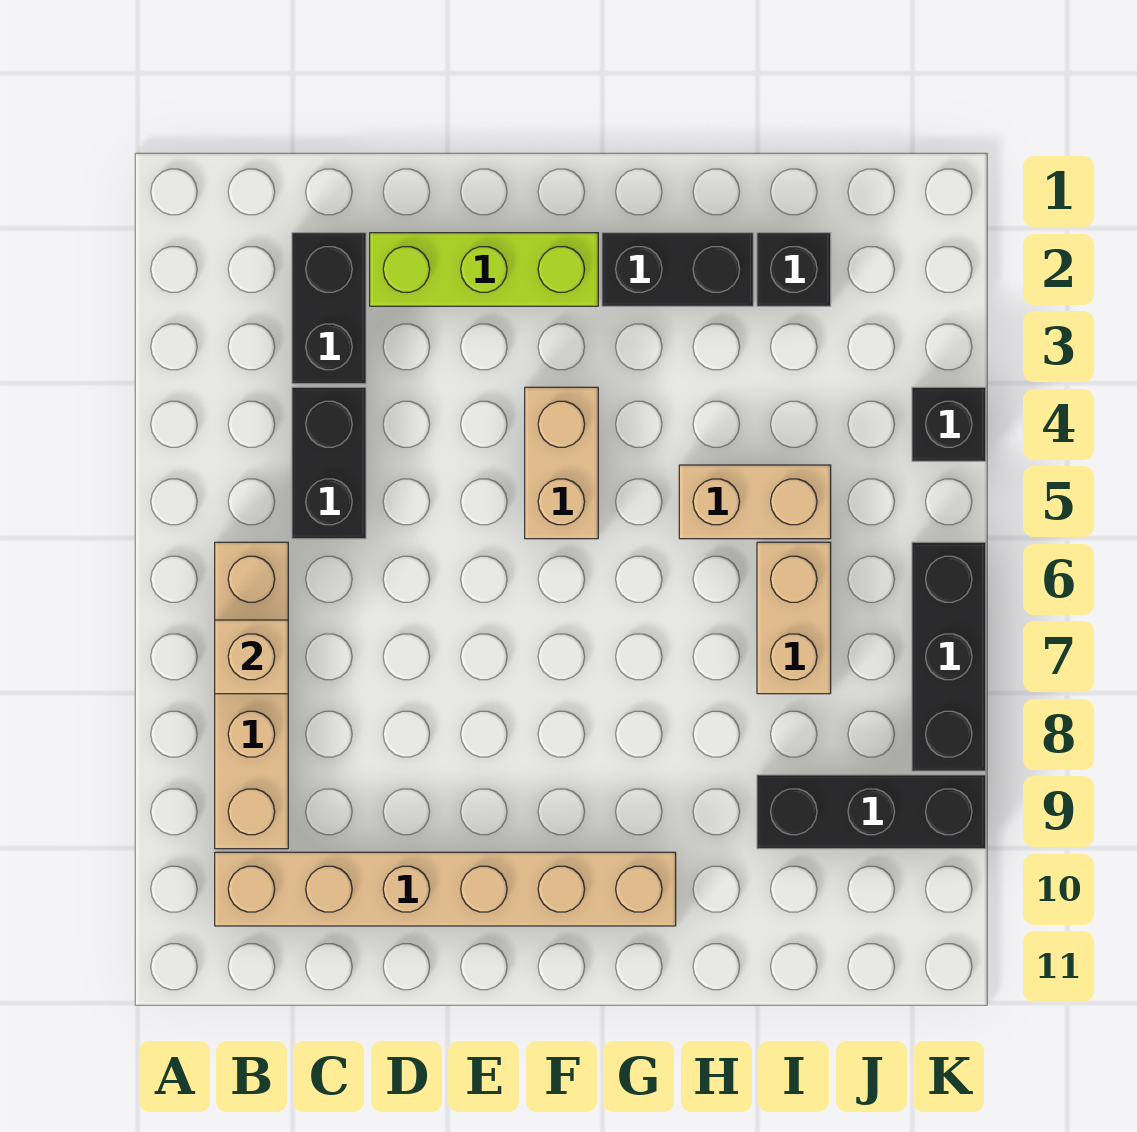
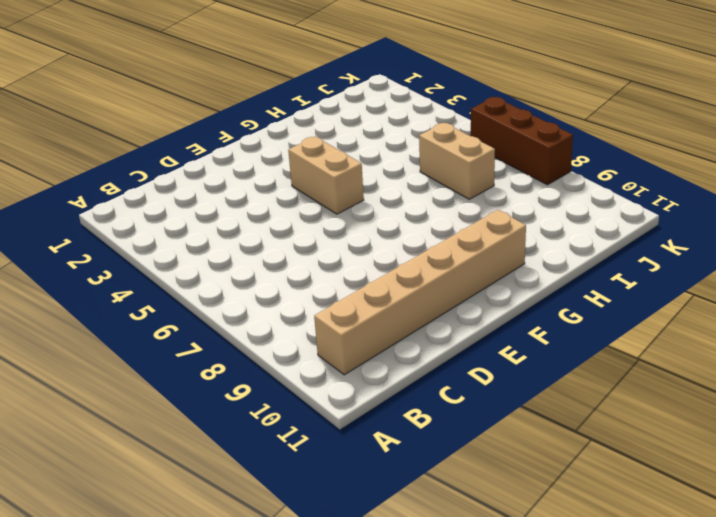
brown brick K6:K8 level 1 -> black brick K6:K8 level 1
none -> tan brick B6:B9 level 1
none -> black brick C2:C3 level 1
none -> black brick C4:C5 level 1

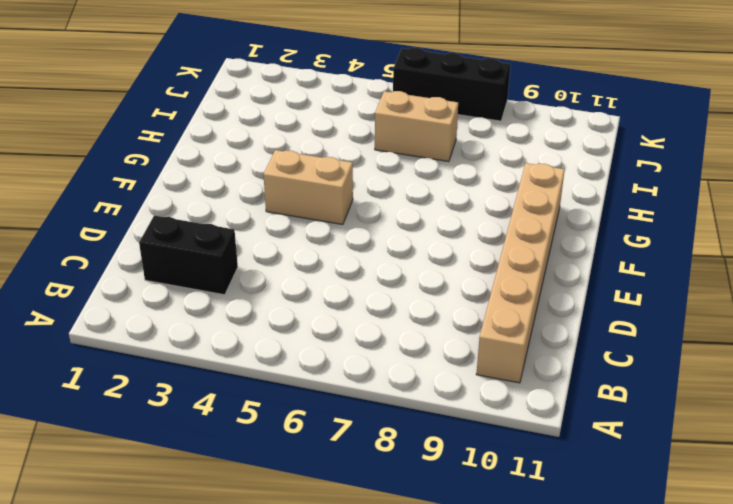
none -> tan brick B6:B9 level 1
none -> black brick C4:C5 level 1
none -> lime brick D2:F2 level 1

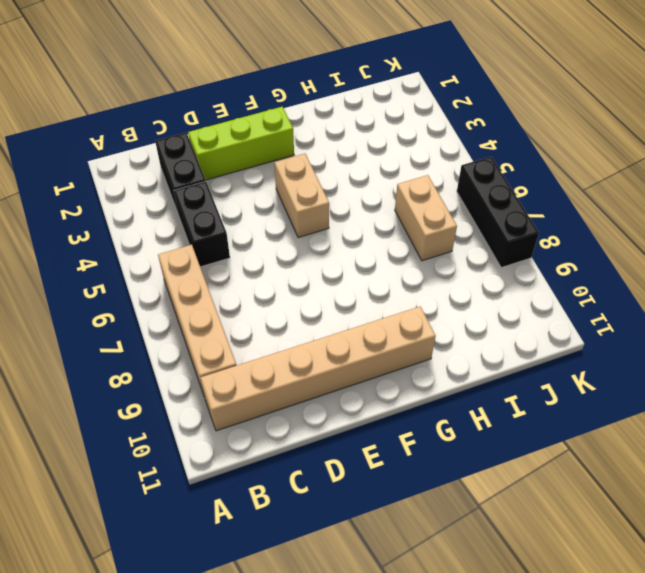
none -> black brick G2:H2 level 1
none -> tan brick H5:I5 level 1
none -> black brick I2 level 1

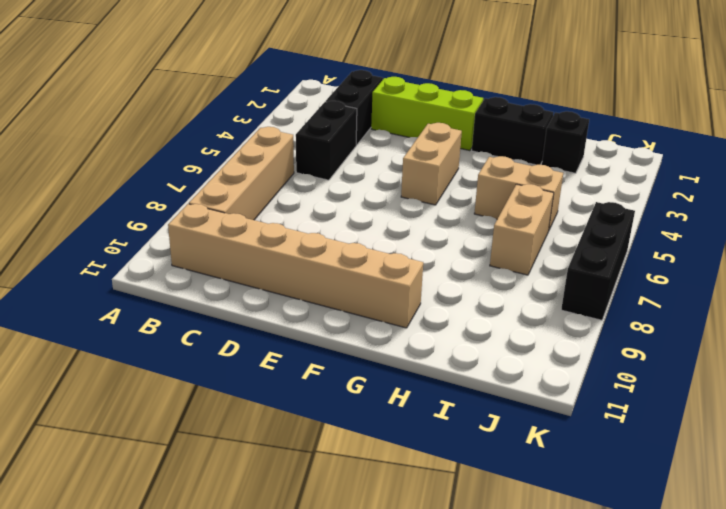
none -> black brick I9:K9 level 1
none -> black brick K4 level 1
none -> tan brick B7 level 2

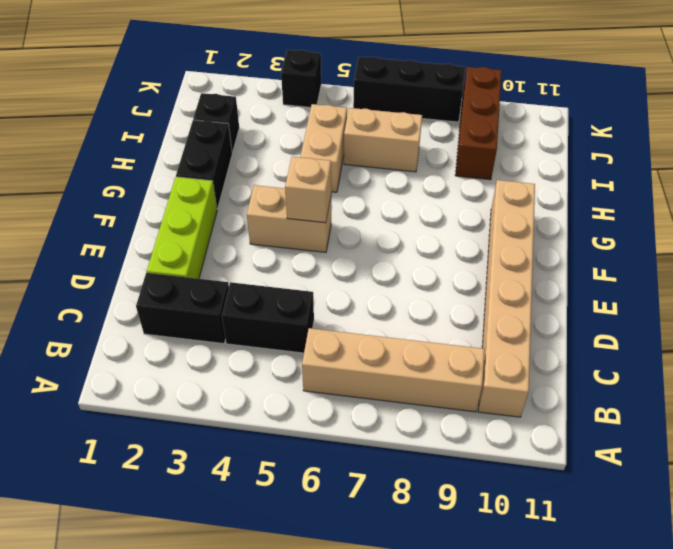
tan brick F5 level 2 -> tan brick B7 level 2
brown brick I9:K9 level 1 -> black brick I9:K9 level 1

